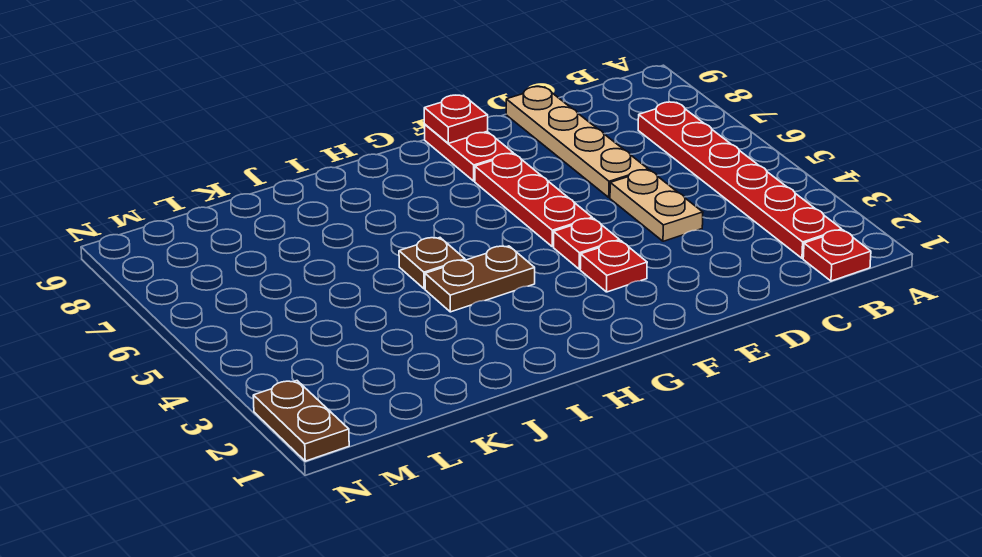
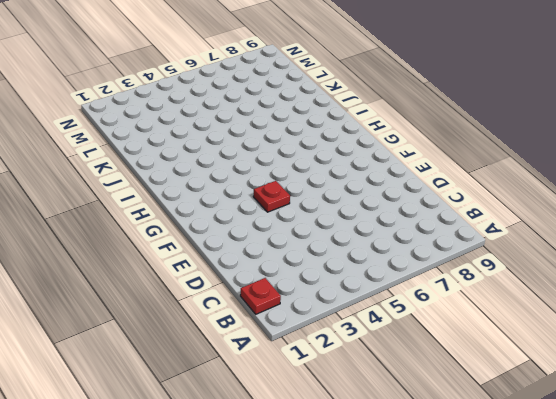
none -> red plate B2:B7 level 1
none -> tan plate D4:D5 level 1
none -> tan plate D6:D9 level 1

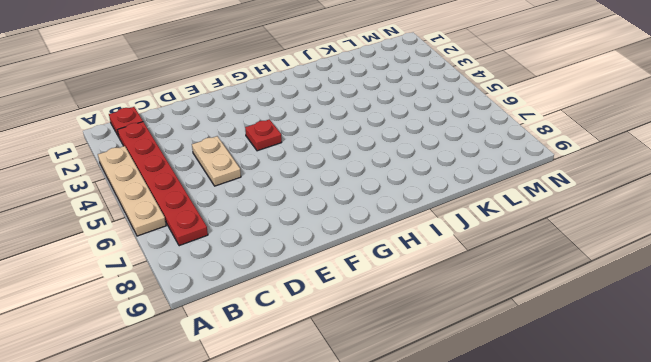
tan plate A3:A6 level 1 -> tan plate D6:D9 level 1
none -> red plate F3 level 1
none -> red plate F5:F7 level 1
none -> red plate F8:F9 level 1

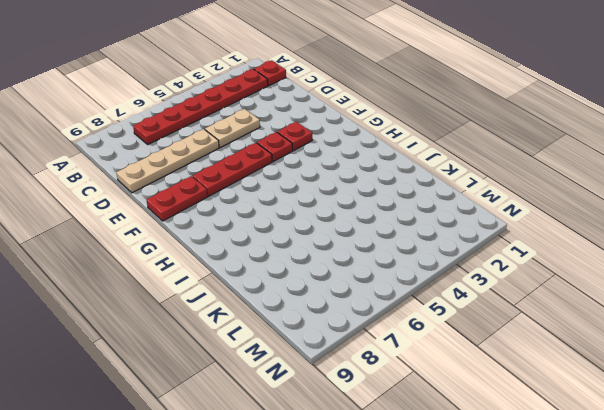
none -> brown plate H4:I4 level 1
none -> brown plate I5 level 1
none -> brown plate N1:N2 level 1

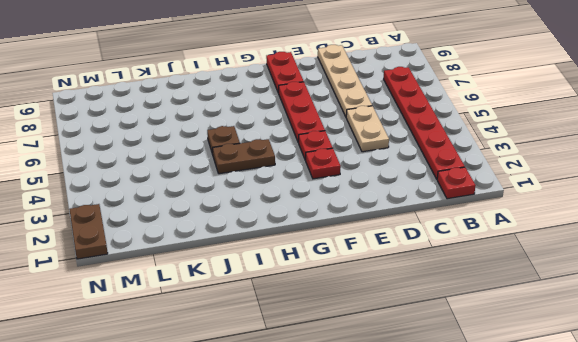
none -> red plate F9 level 2

